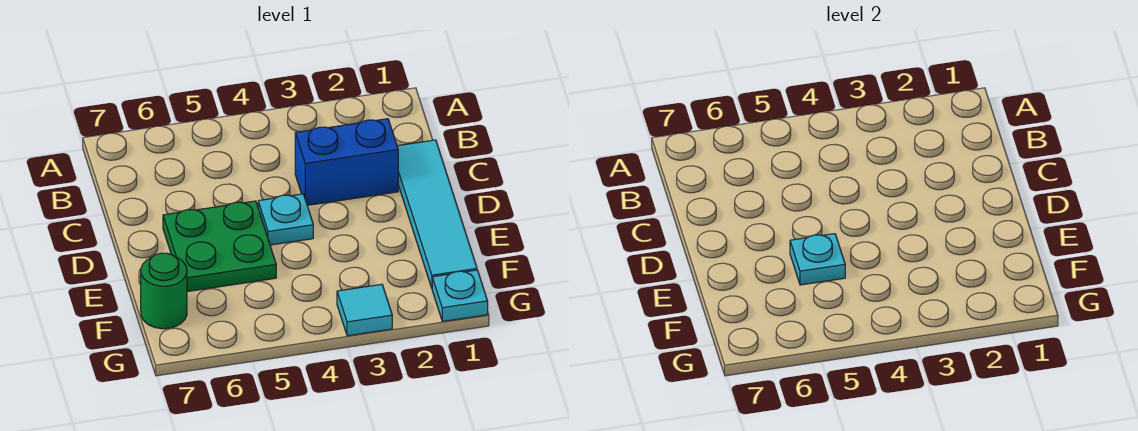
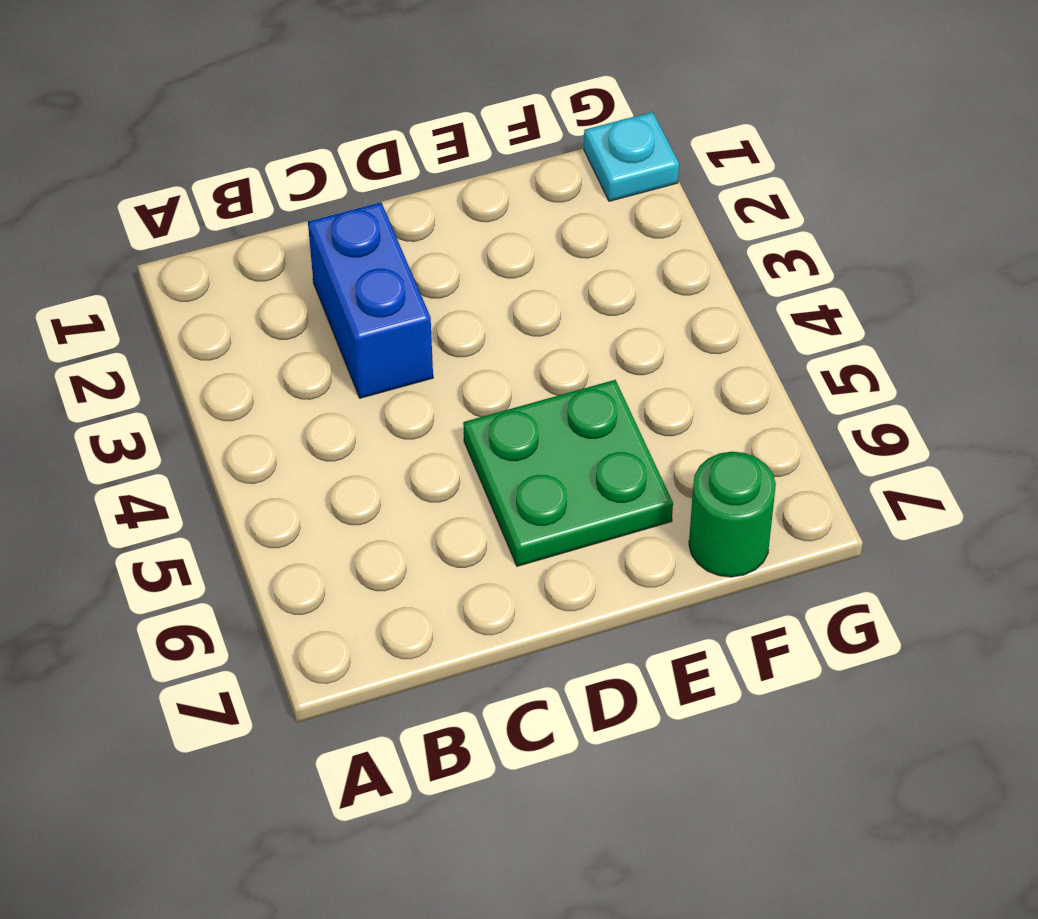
none -> cyan tile C1:F1 level 1
none -> cyan plate D4 level 1

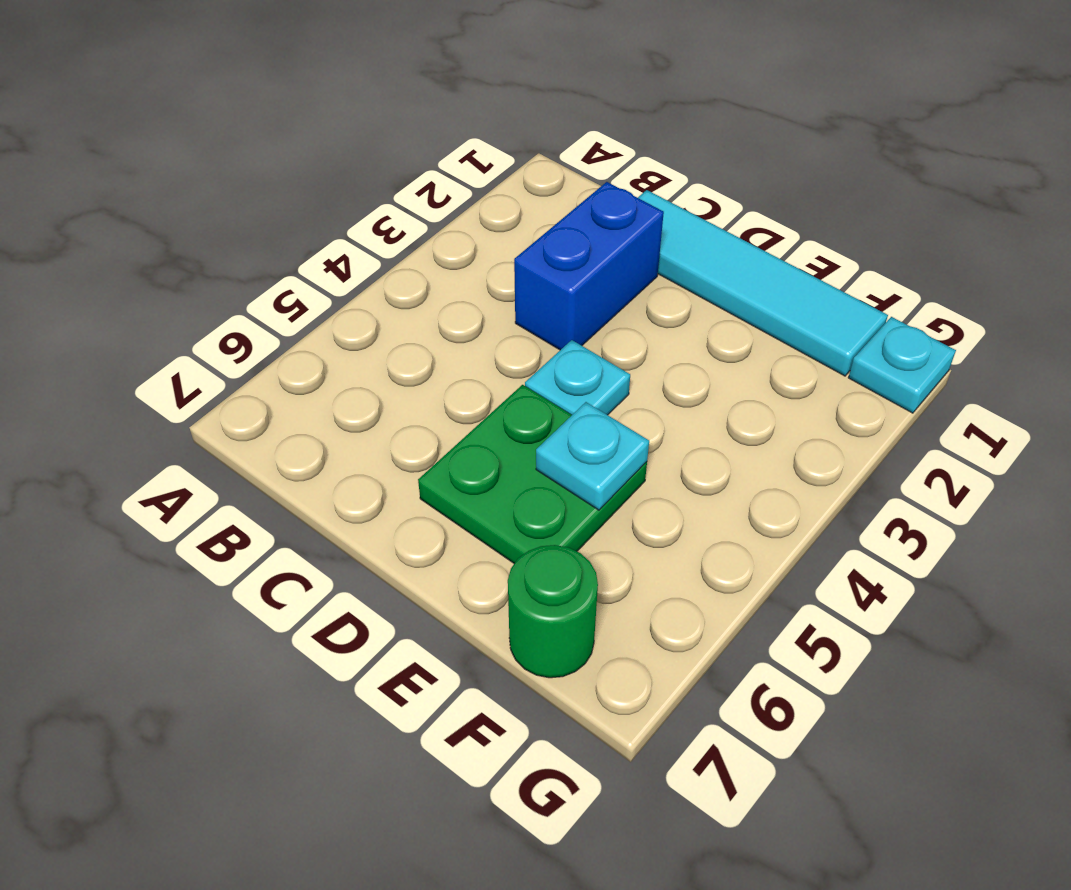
none -> cyan tile G3 level 1

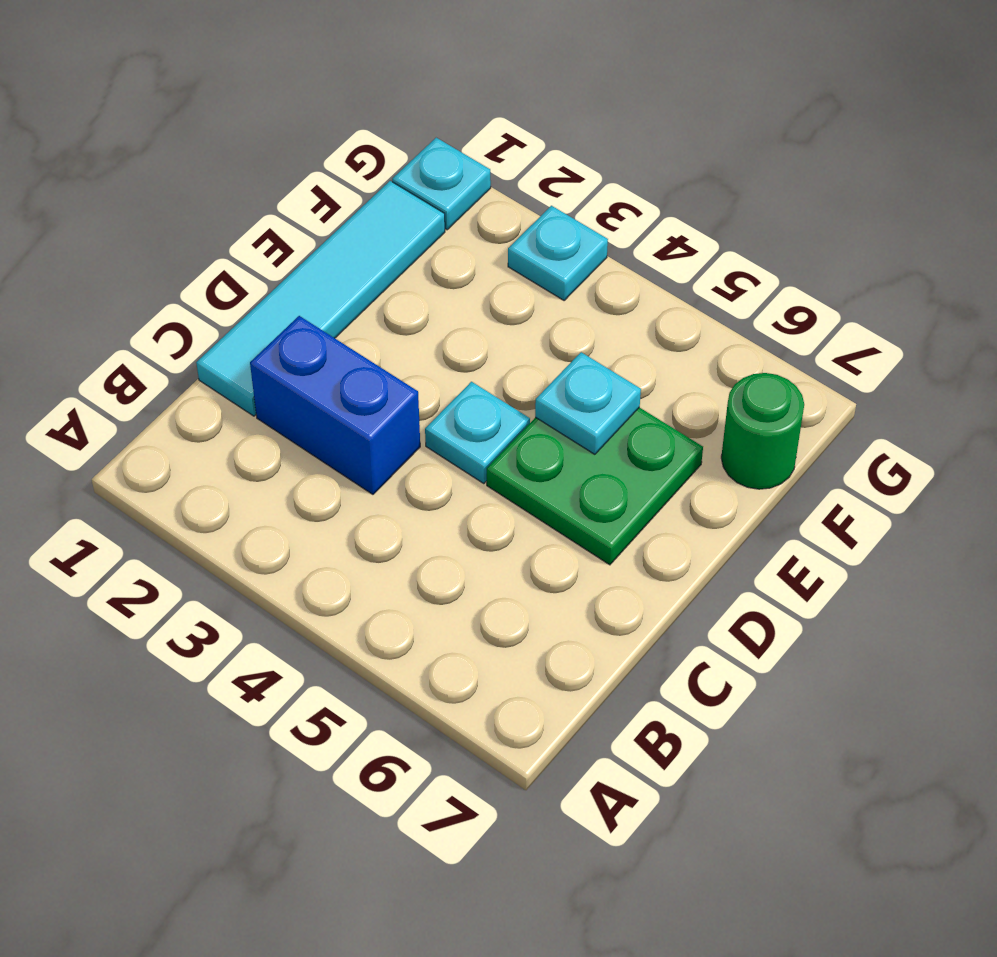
cyan plate G3 level 1 -> cyan tile G3 level 1

